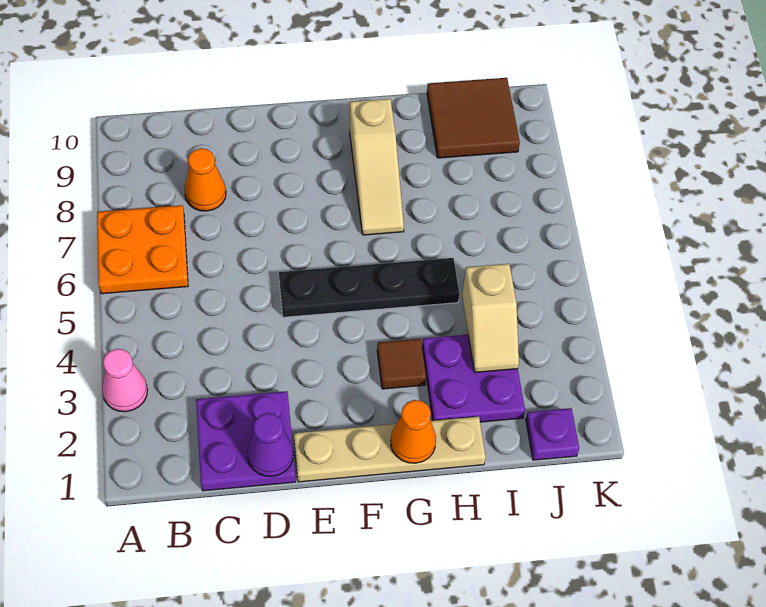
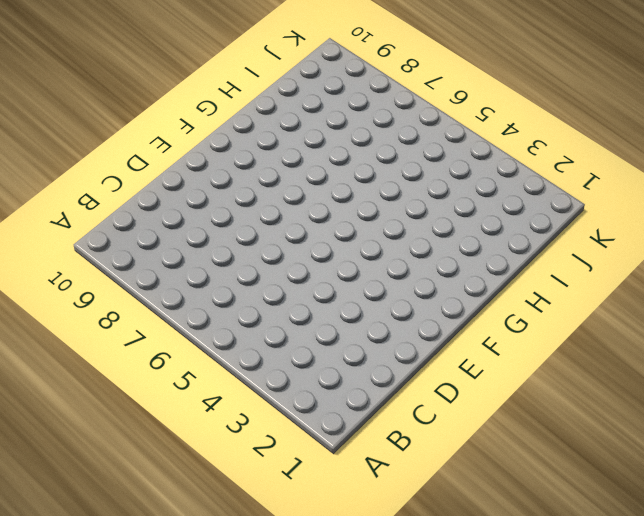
none -> pink cone A3 level 1
none -> orange plate A6:B7 level 1
none -> purple plate C1:D2 level 1

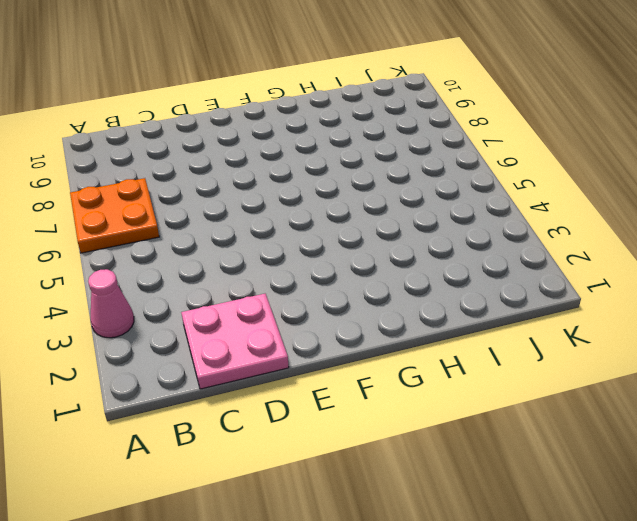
pink plate C1:D2 level 1 -> purple plate C1:D2 level 1
none -> orange cone C8 level 1
none -> tan plate E1:H1 level 1
none -> black plate E5:H5 level 1

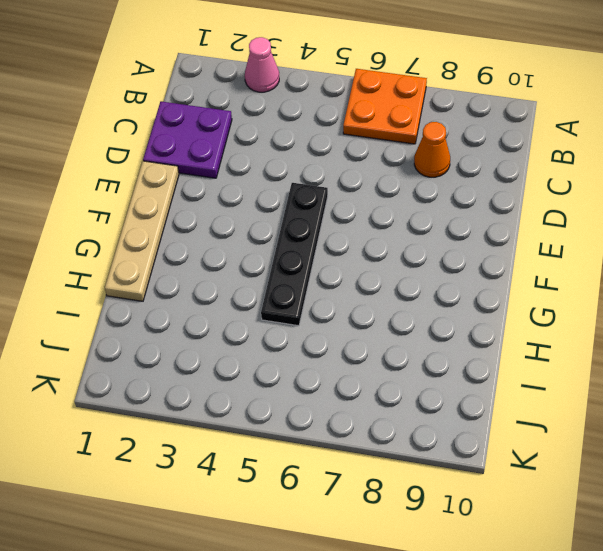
none -> brown tile G3 level 1
none -> tan slope G7:G9 level 1 top 9
none -> purple plate H2:I3 level 1

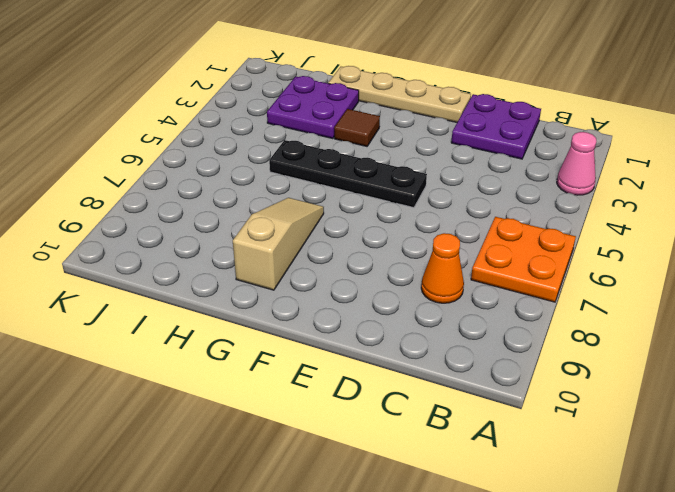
none -> brown tile I9:J10 level 1
none -> purple plate J1 level 1
none -> purple cone D1 level 2

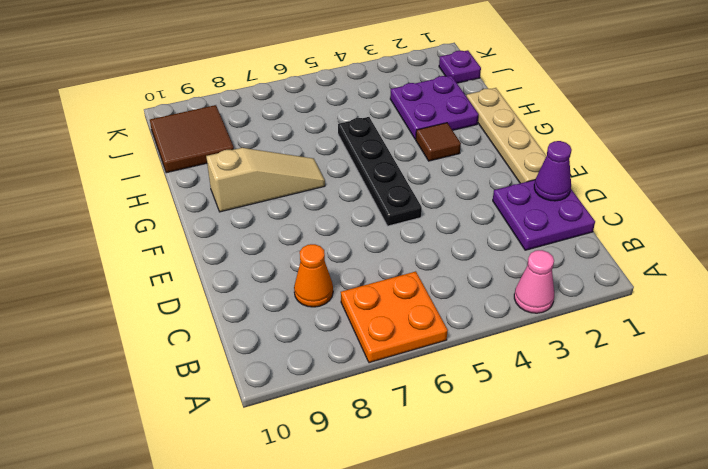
none -> orange cone G1 level 2
none -> tan slope I3:I4 level 2 top 4

